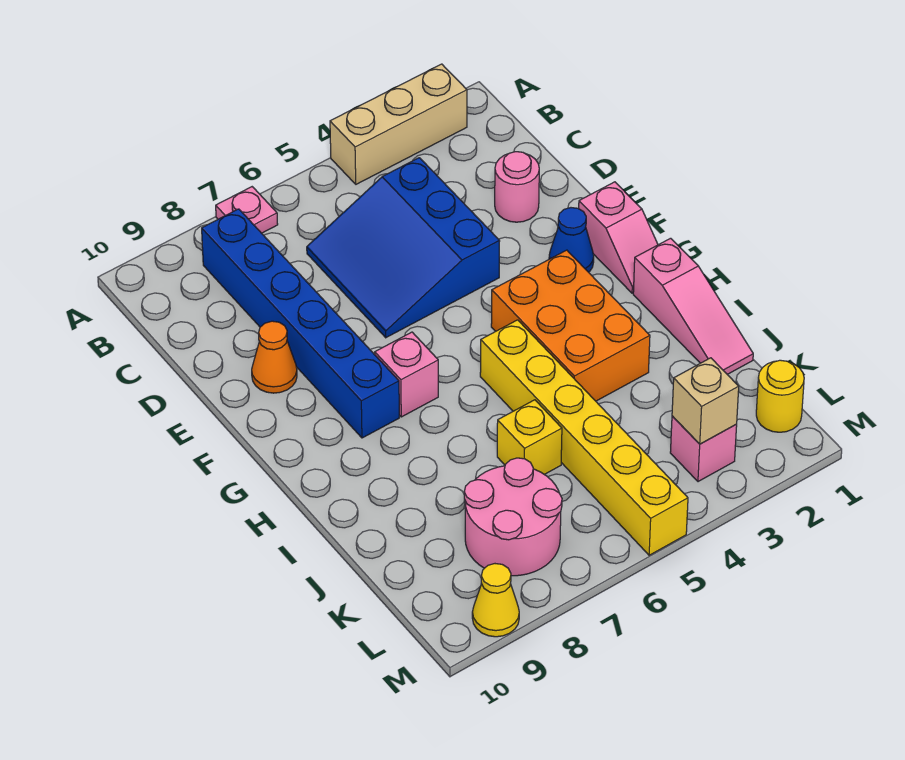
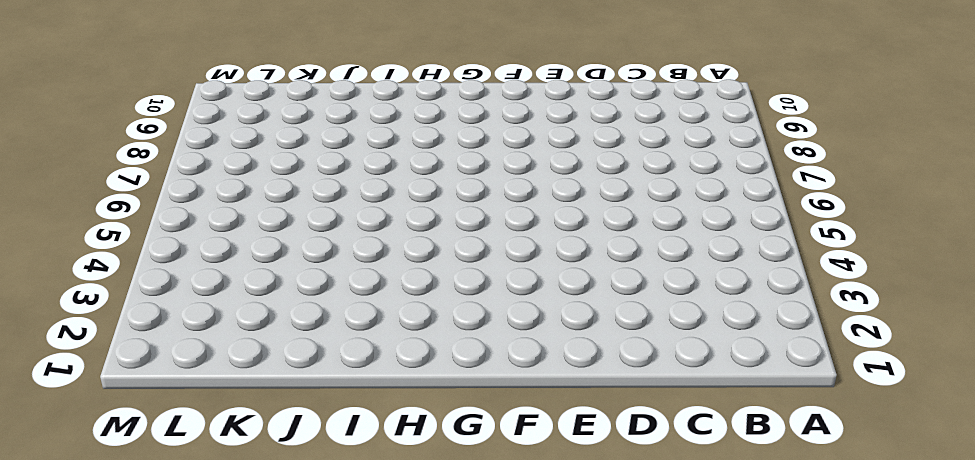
none -> tan brick A2:A4 level 1
none -> pink plate A7 level 1
none -> blue brick B8:G8 level 1

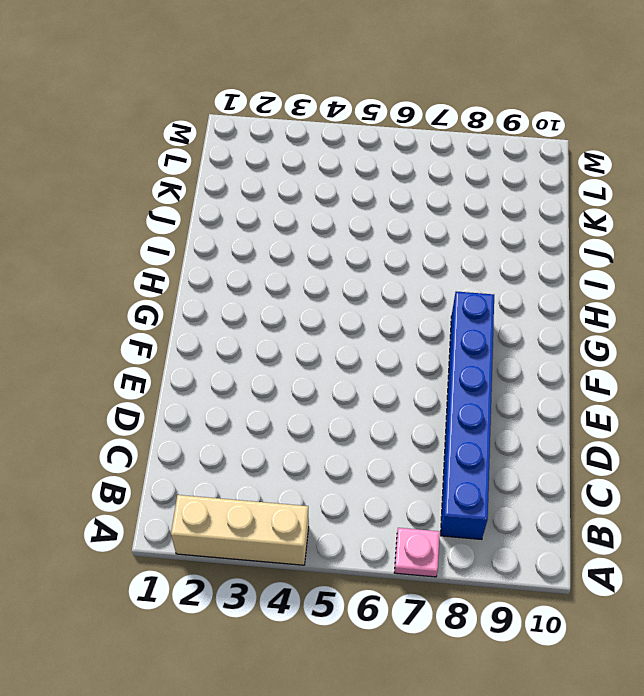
none -> blue slope C4:E6 level 1 top 4
none -> pink round brick D2 level 1
none -> orange cone E9 level 1

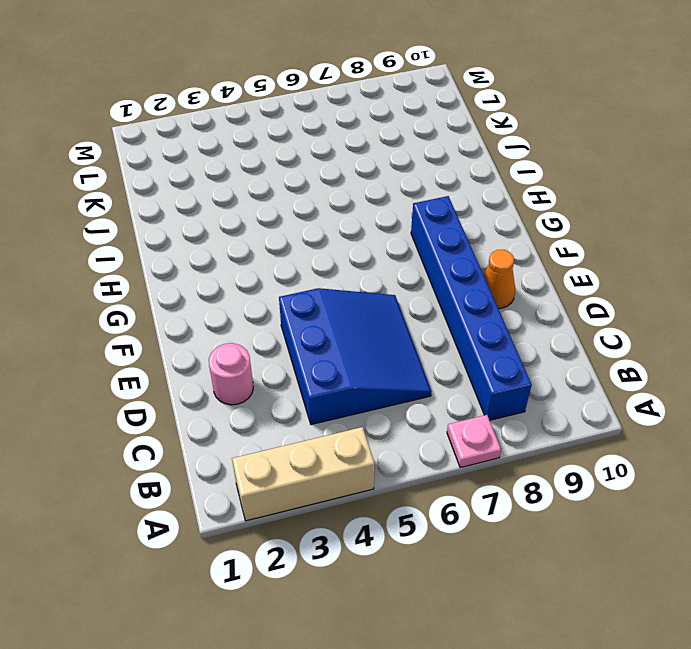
none -> pink slope F1:G1 level 1 top F
none -> blue cone F2 level 1
none -> orange brick G3:I4 level 1

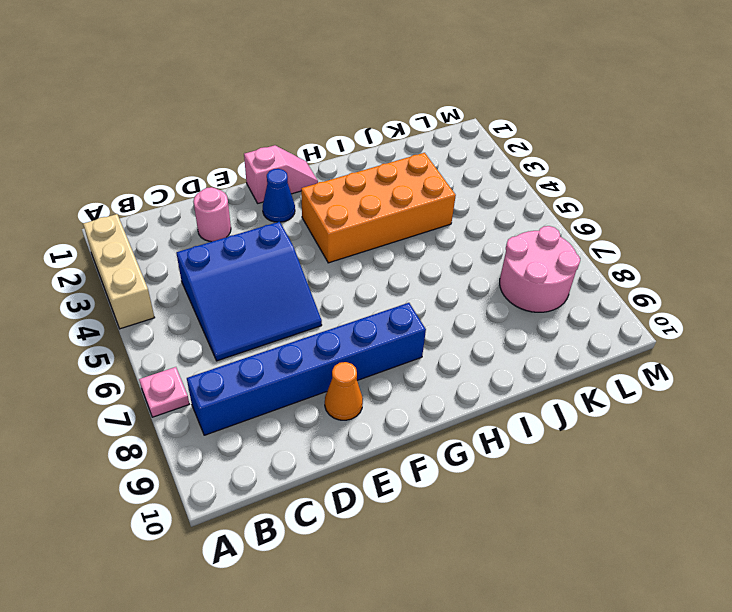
orange brick G3:J4 level 1 -> orange brick G3:I4 level 1
none -> pink brick G7 level 1
none -> pink slope H1:J1 level 1 top H
none -> yellow brick H5:M5 level 1

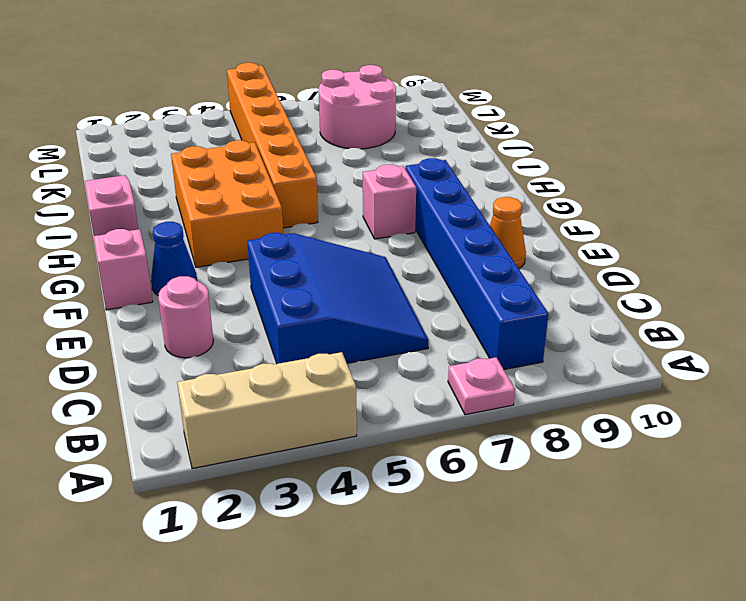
orange brick H5:M5 level 1 -> yellow brick H5:M5 level 1
none -> yellow brick J6 level 1
none -> yellow round brick L1 level 1
none -> pink brick L3 level 1

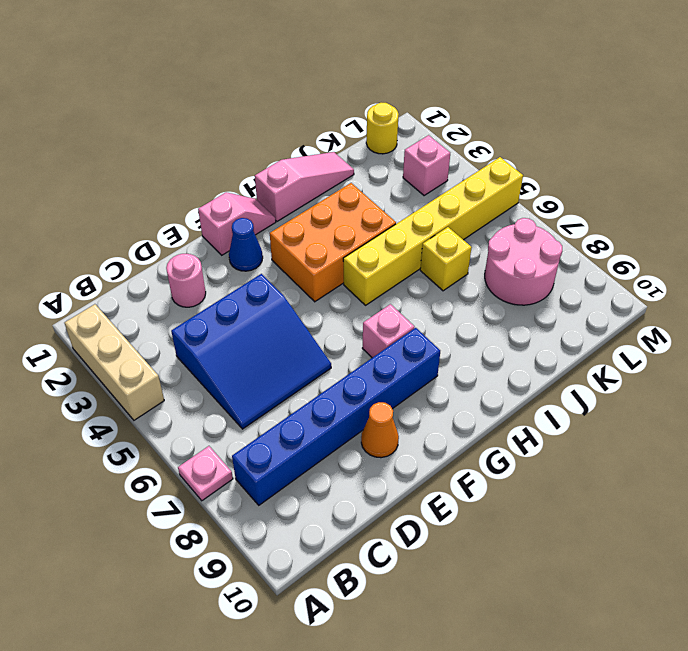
none -> yellow cone M9 level 1
none -> tan brick L3 level 2

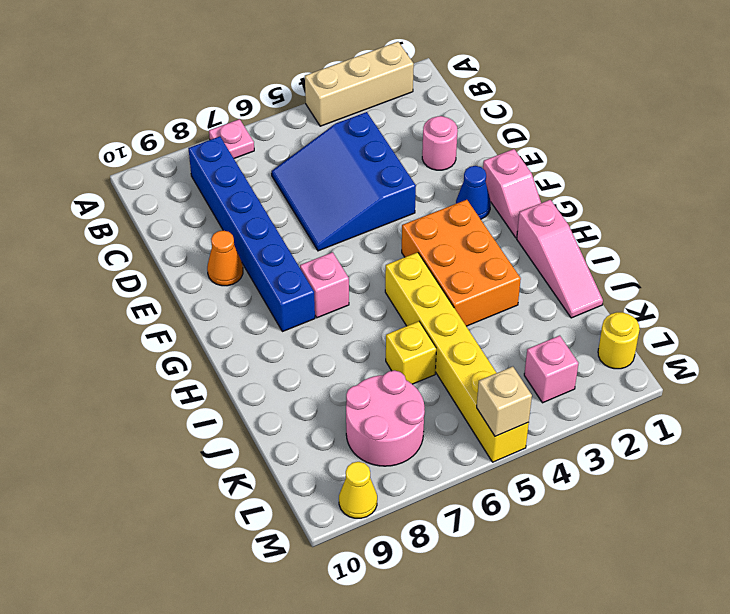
tan brick M5 level 2 -> tan brick L3 level 2

